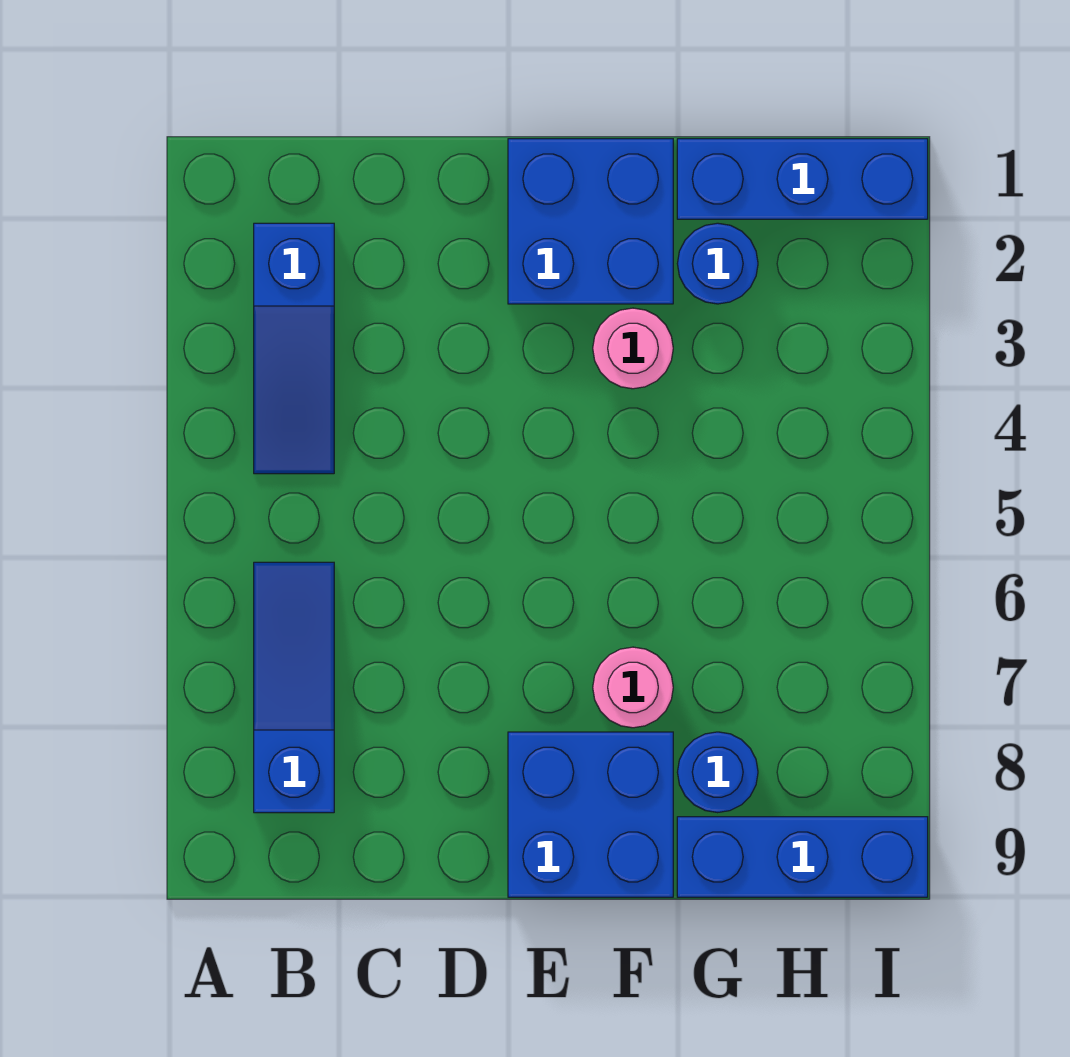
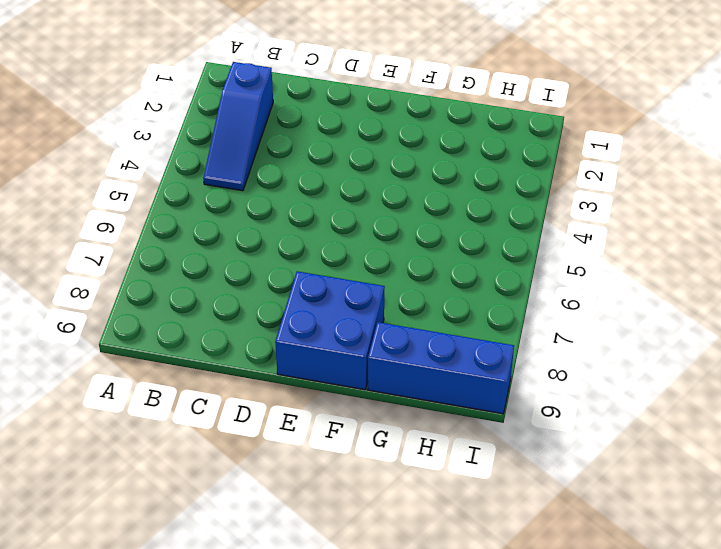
none -> blue slope B6:B8 level 1 top 8
none -> blue brick E1:F2 level 1

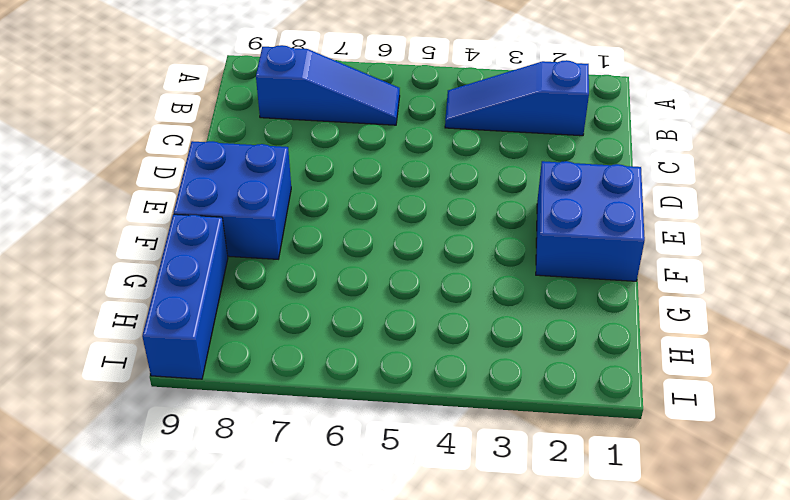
none -> pink round brick F3 level 1
none -> pink round brick F7 level 1

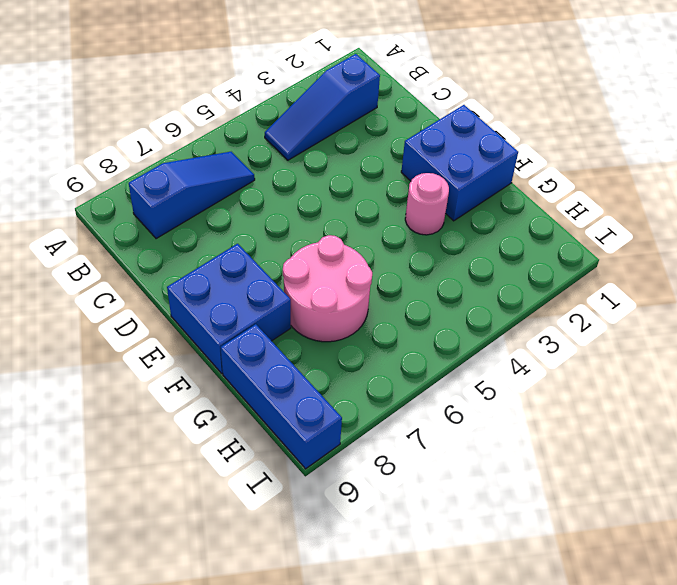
pink round brick F6:G7 level 1 -> pink round brick F7 level 1
none -> blue brick G1:I1 level 1
none -> blue round brick G2 level 1

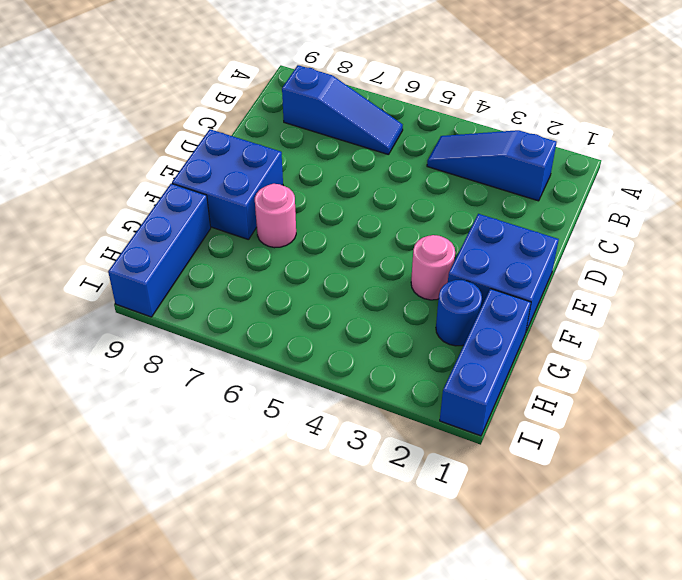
none -> blue round brick G8 level 1

